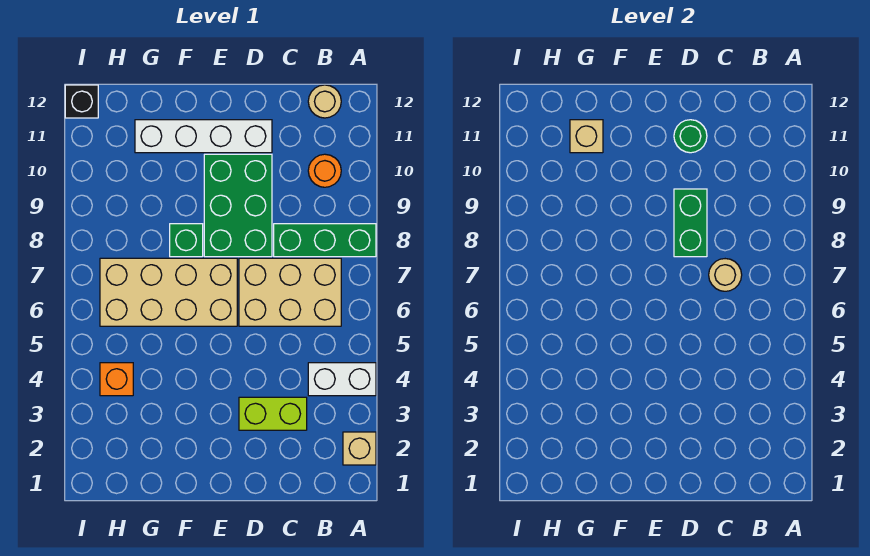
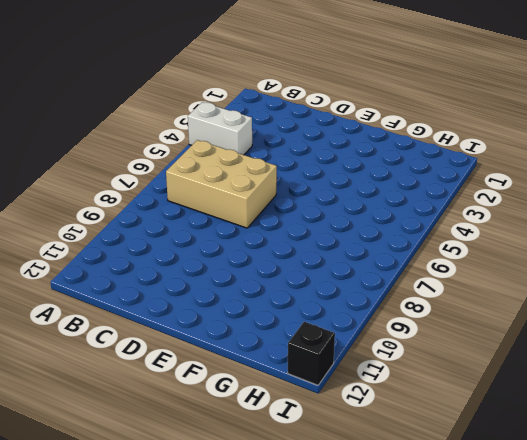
none -> tan brick A2 level 1
none -> green brick A8:C8 level 1
none -> orange round brick B10 level 1

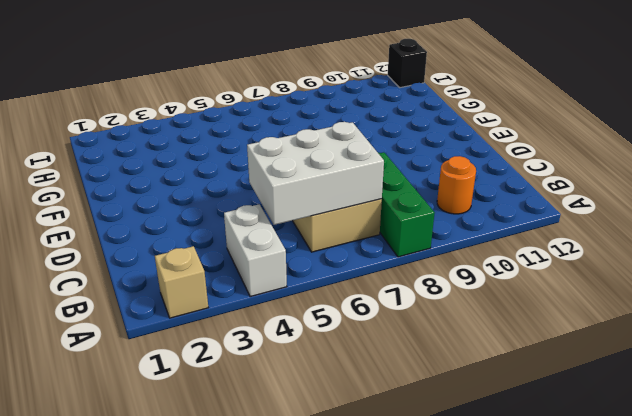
white brick B5:C7 level 2 -> tan round brick C7 level 2
none -> tan round brick B12 level 1
none -> lime brick C3:D3 level 1
none -> green brick D8:E10 level 1

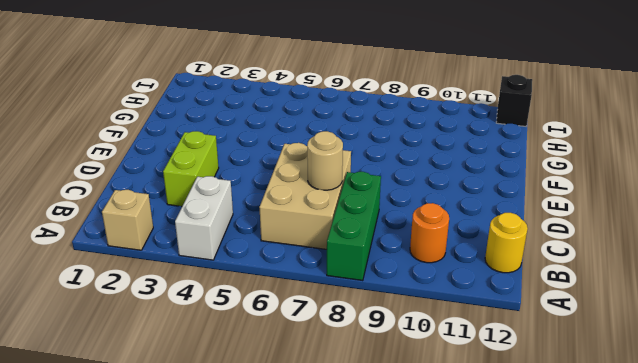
yellow round brick B12 level 1 -> tan round brick B12 level 1
none -> green brick D8:E10 level 1
none -> white brick D11:G11 level 1
none -> tan brick E6:H7 level 1

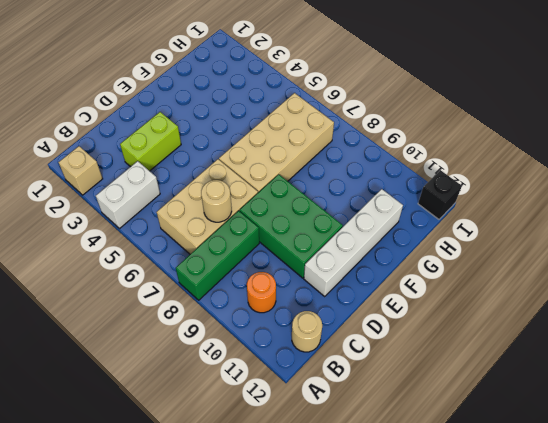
none -> green brick F8 level 1
none -> orange brick H4 level 1
none -> green brick D8:D9 level 2

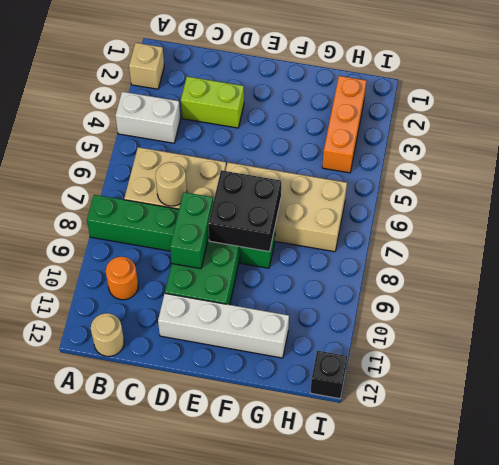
black brick E7:F8 level 2 -> none
orange brick H2:H4 level 1 -> orange brick H4 level 1
none -> green round brick D11 level 2
none -> tan brick G11 level 2

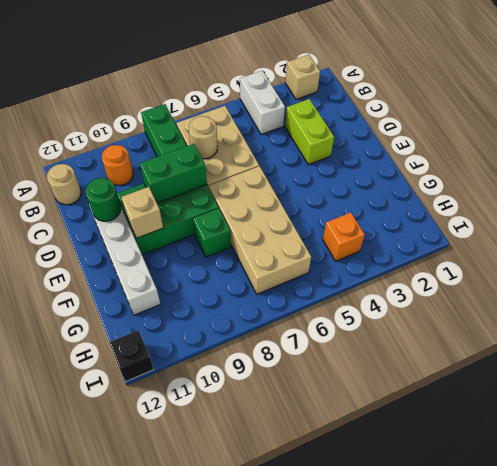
tan brick E10 level 2 -> tan brick G11 level 2

